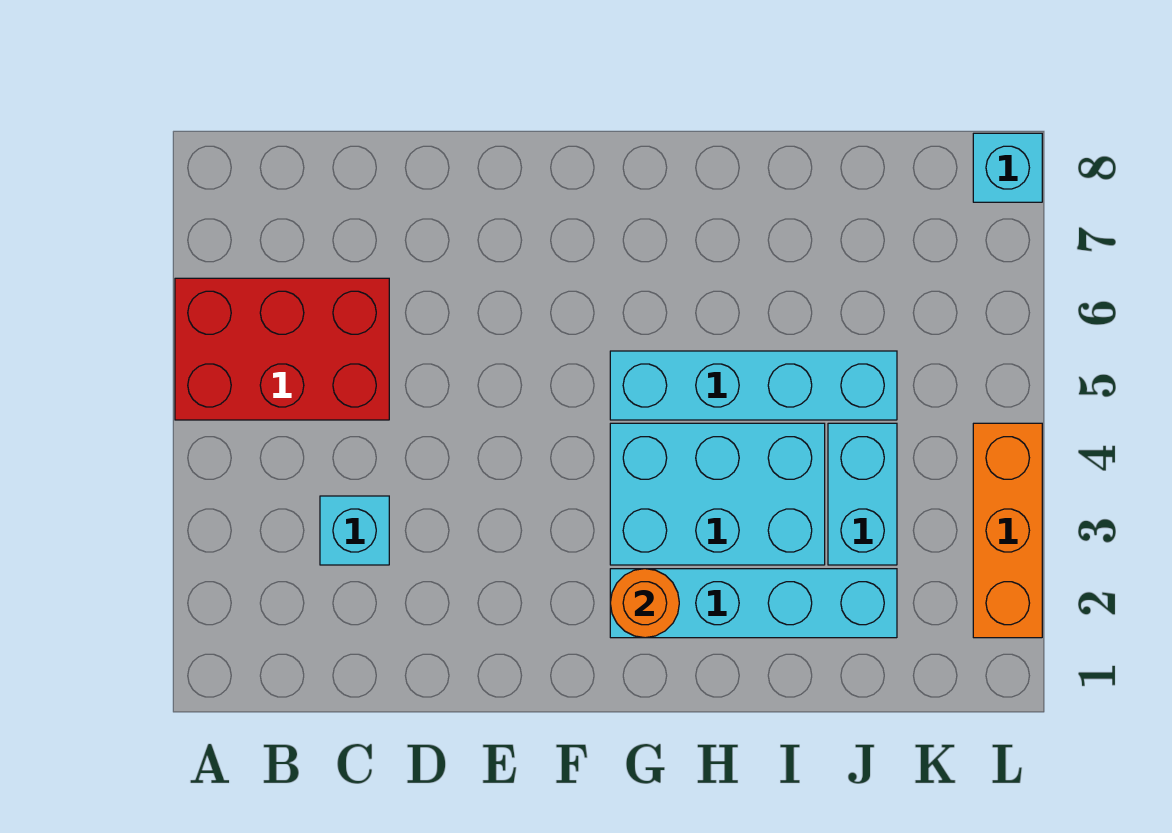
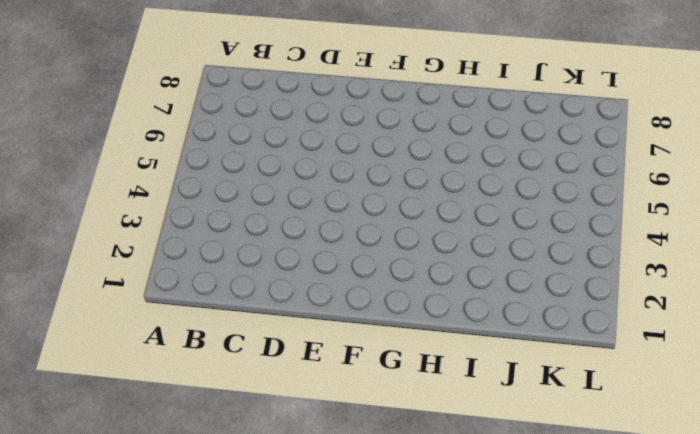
none -> red brick A5:C6 level 1
none -> cyan brick C3 level 1

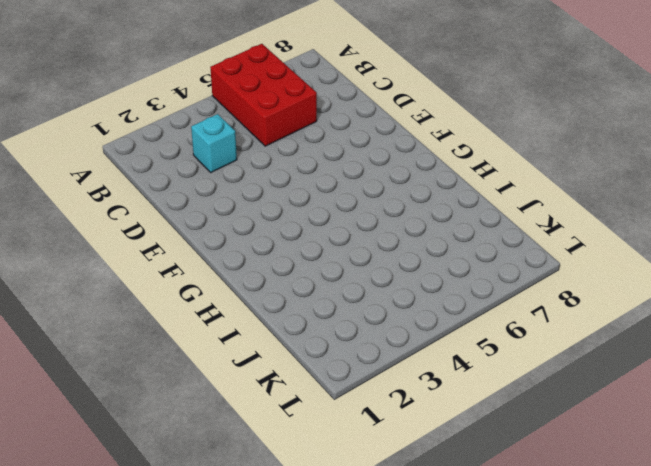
none -> cyan brick G2:J2 level 1
none -> cyan brick G3:I4 level 1

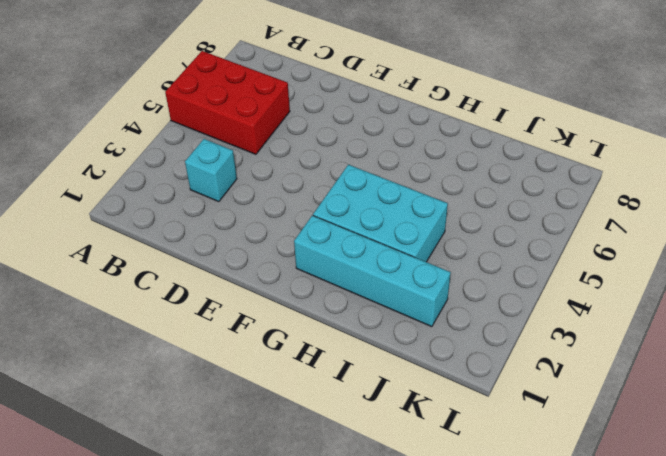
none -> cyan brick G5:J5 level 1
none -> cyan brick J3:J4 level 1

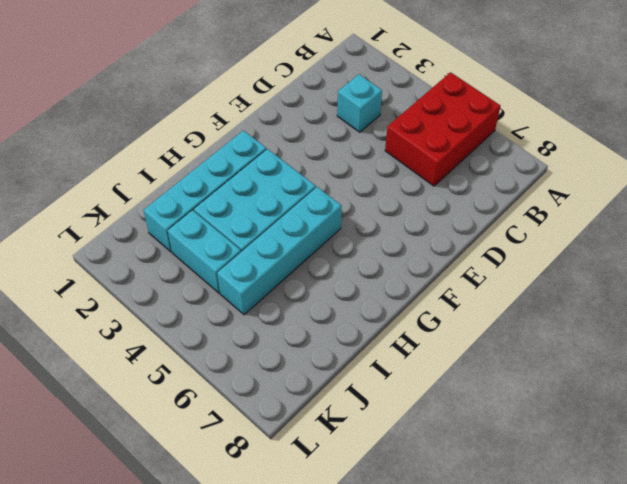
none -> orange brick L2:L4 level 1
none -> cyan brick L8 level 1

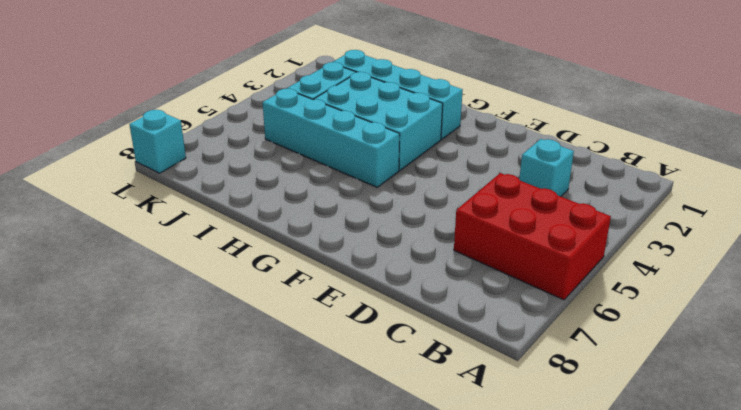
none -> orange brick L2:L4 level 1
none -> orange round brick G2 level 2

